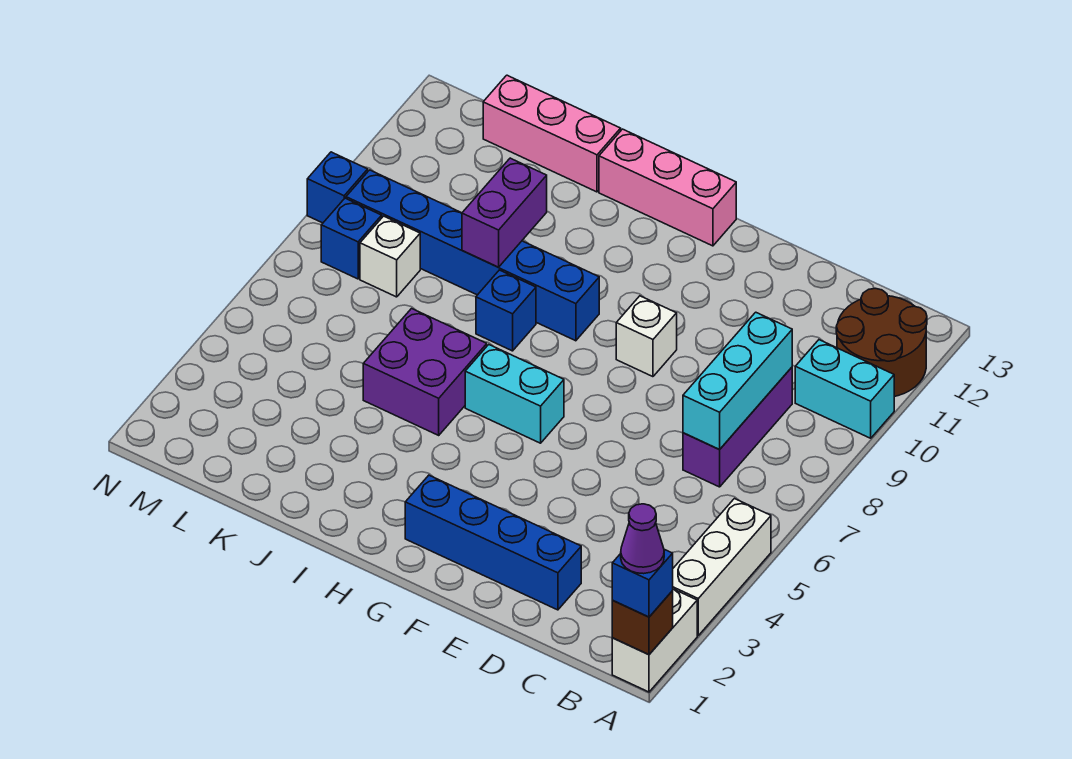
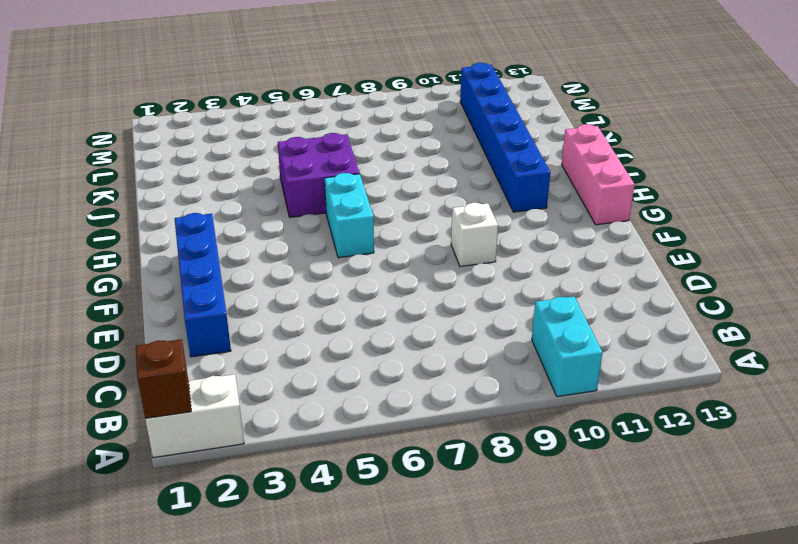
blue brick H11:M11 level 1 -> blue brick H9:M9 level 1
none -> white brick A3:A5 level 1
none -> brown round brick A11:B12 level 1
none -> purple brick C7:C9 level 1

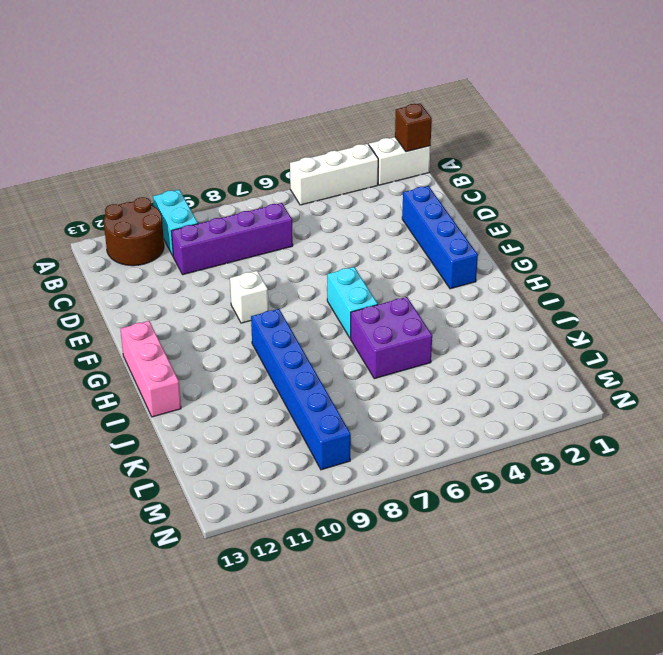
purple brick C7:C10 level 1 -> purple brick C7:C9 level 1
none -> blue brick I8 level 1
none -> pink brick J13:L13 level 1
none -> white brick L8 level 1

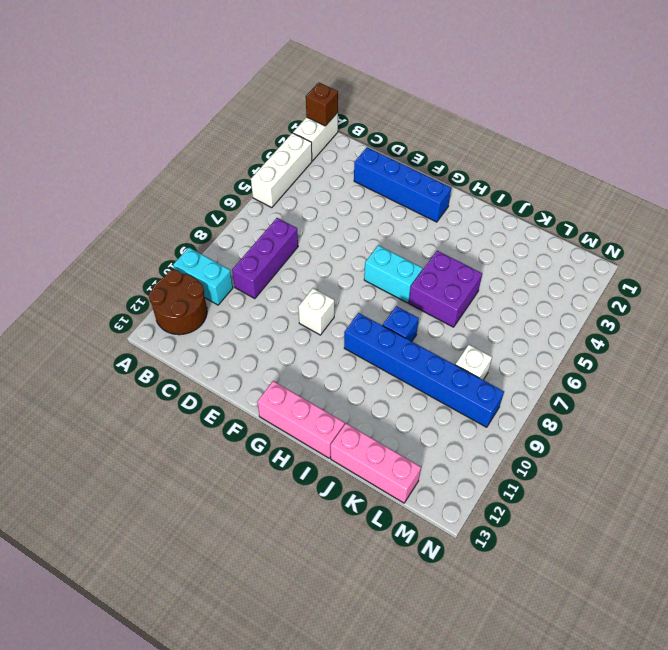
none -> blue brick M8 level 1
none -> blue brick N9 level 1
none -> cyan brick C7:C9 level 2

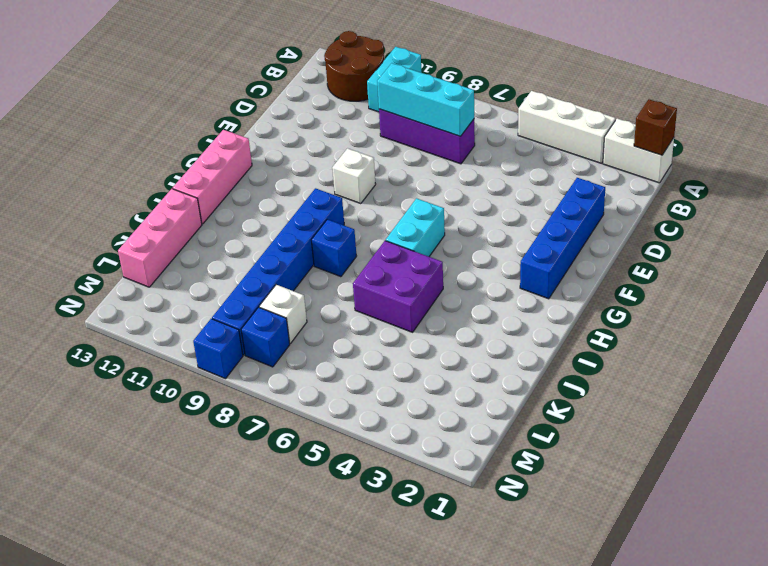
none -> purple brick J9:J10 level 2
none -> blue brick A1 level 3
none -> purple cone A1 level 4

